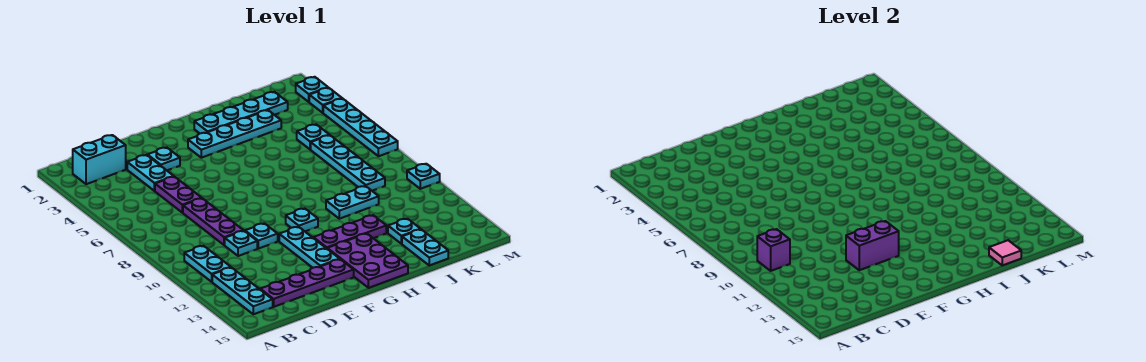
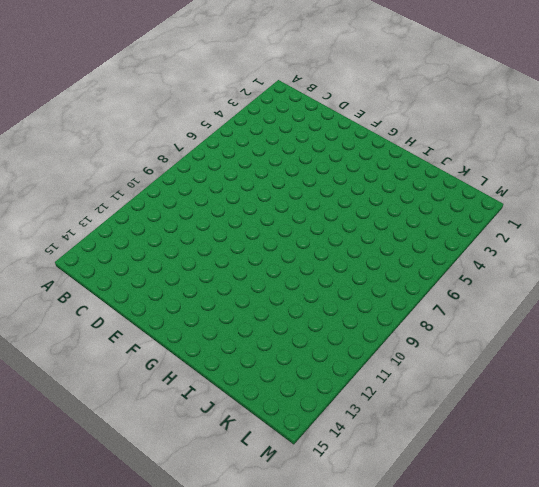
none -> cyan brick B2:C2 level 1
none -> cyan plate B10:B11 level 1
none -> cyan plate B12:B14 level 1

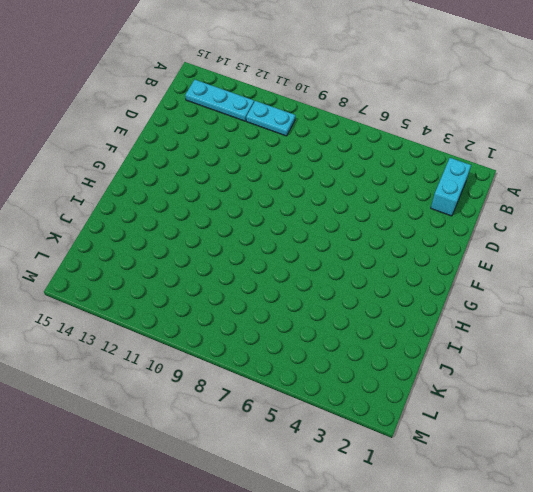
none -> purple plate C14:F14 level 1
none -> cyan plate D3:D4 level 1
none -> purple plate D5:D6 level 1

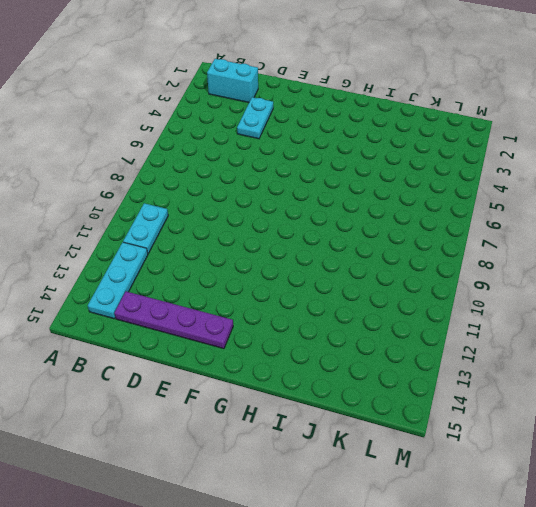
none -> purple plate D5:D6 level 1
none -> purple plate D7:D9 level 1
none -> cyan plate D10 level 1

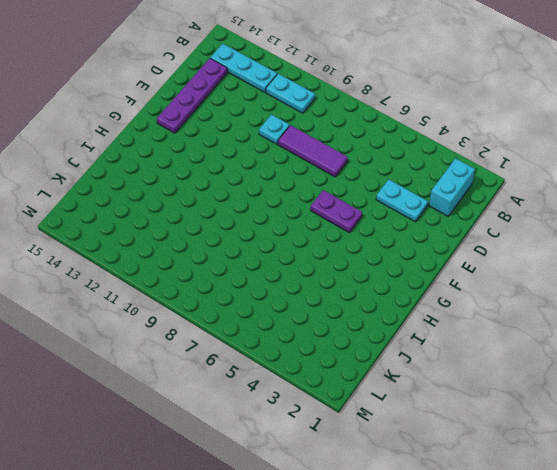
purple tile D7:D9 level 1 -> purple plate D7:D9 level 1
purple plate F5:F6 level 1 -> purple plate D5:D6 level 1
none -> cyan plate E3 level 1
none -> cyan plate E10 level 1
none -> cyan plate F11:F13 level 1

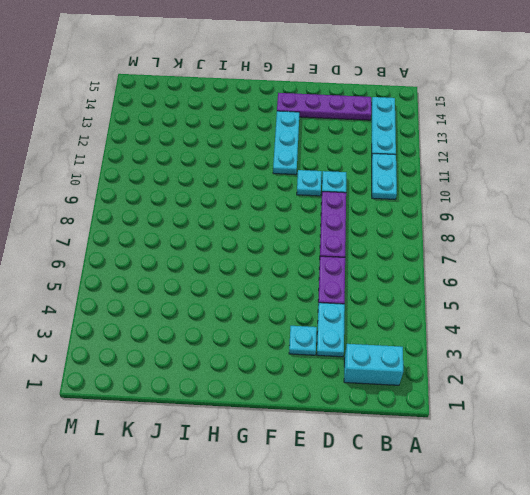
none -> cyan plate G3:J3 level 1
none -> cyan plate G10 level 1
none -> purple plate G12:I12 level 1

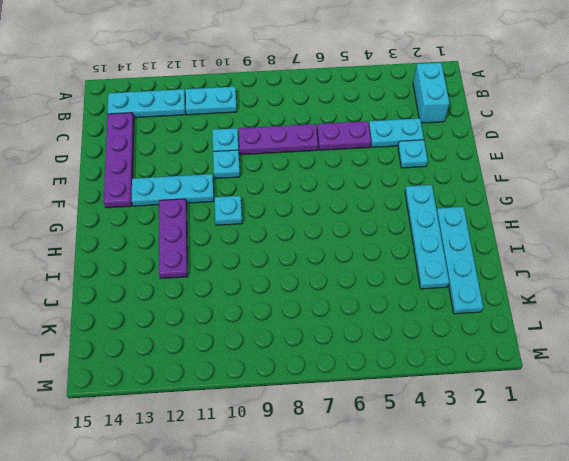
none -> purple plate G13:H15 level 1
none -> cyan plate I10:J10 level 1
none -> cyan plate J13 level 1

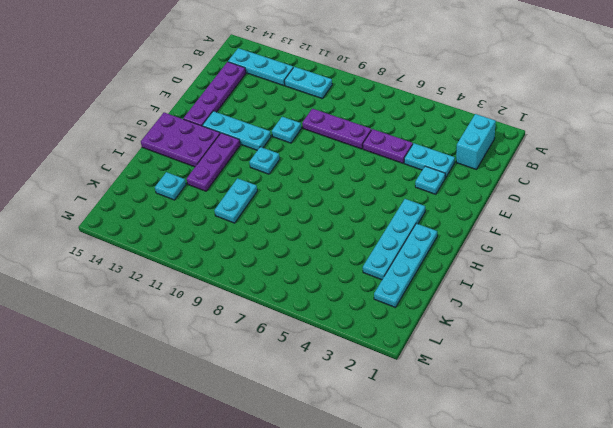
none -> cyan plate D10 level 1
none -> cyan plate J14:J15 level 1
none -> cyan plate K5 level 1

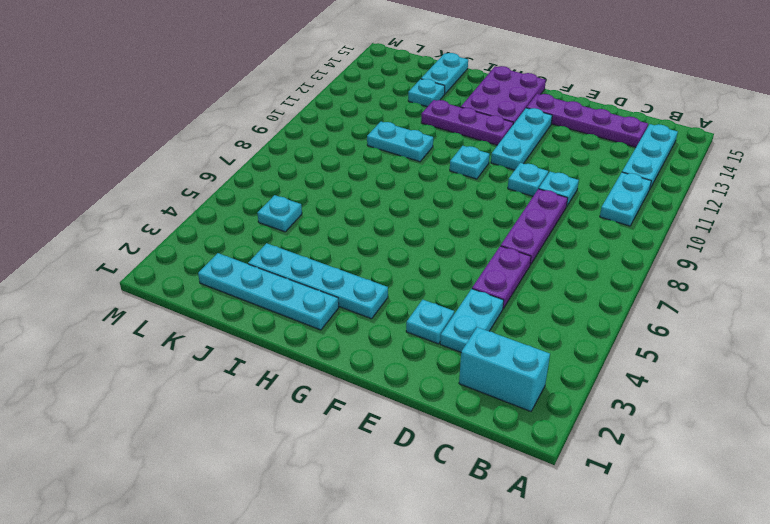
none -> cyan plate K6:K9 level 1
none -> cyan plate M2 level 1
none -> cyan plate M3 level 1

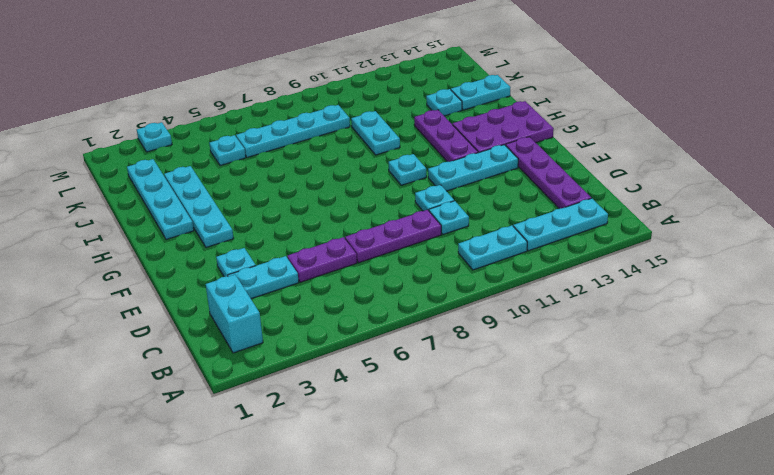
none -> cyan plate M2 level 1
none -> cyan plate M4:M7 level 1
none -> cyan plate M10 level 1

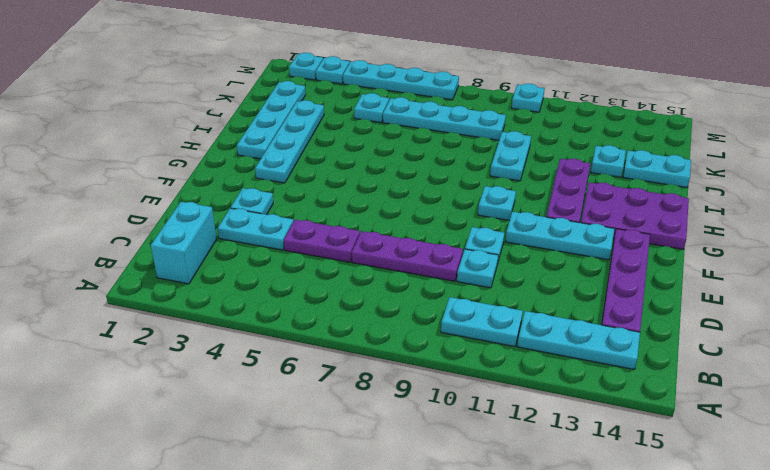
none -> purple brick B10 level 2
none -> purple brick E12:F12 level 2
none -> pink tile J15 level 2

